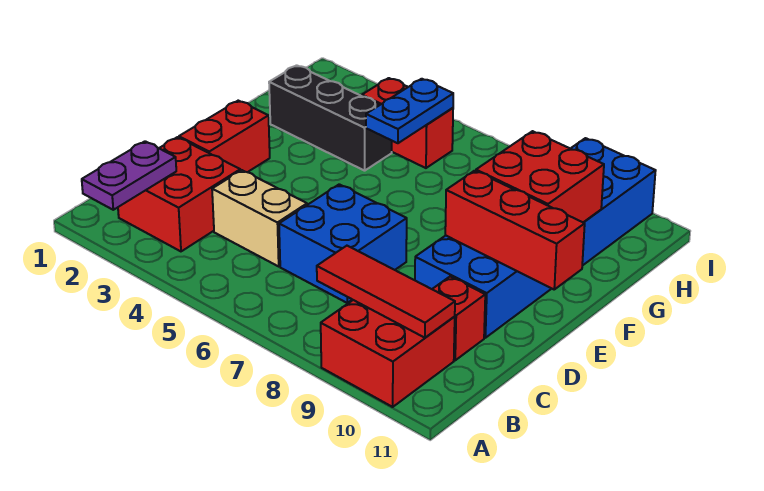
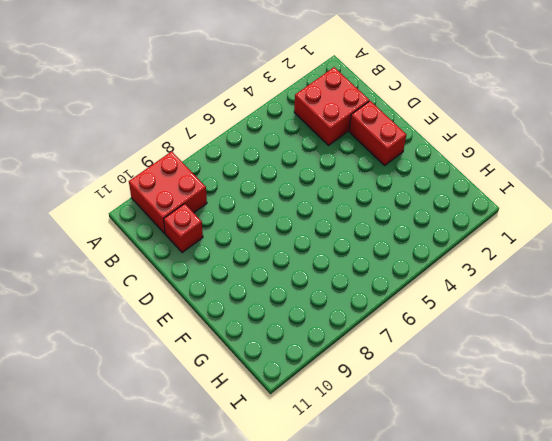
none -> tan brick C4:C5 level 1
none -> blue brick C6:D7 level 1
none -> blue brick D9:I10 level 1

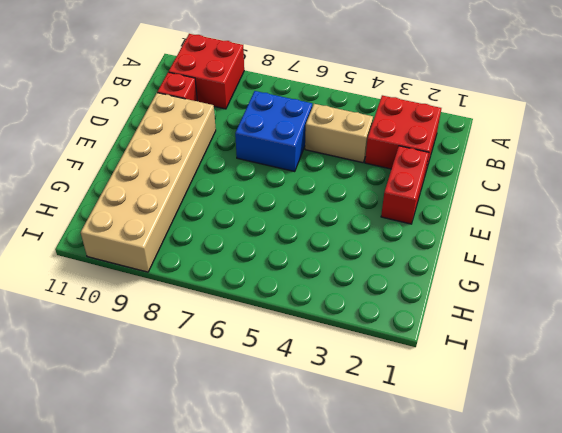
tan brick D9:I10 level 1 -> blue brick D9:I10 level 1
none -> black brick G2:G4 level 1
none -> red brick H4:H5 level 1
none -> purple plate A2:B2 level 2

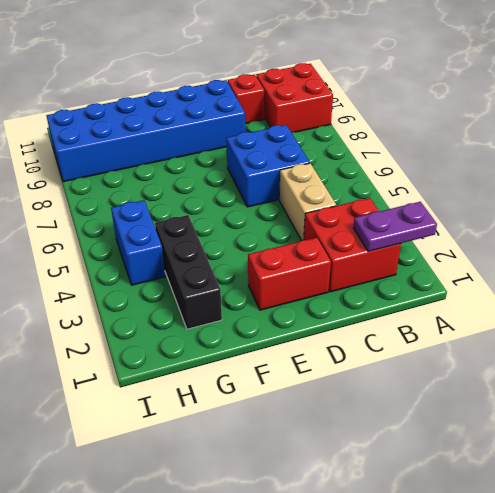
blue brick H4:H5 level 1 -> red brick H4:H5 level 1
none -> red tile B8:B10 level 2
none -> red brick E9:E11 level 2
none -> red brick F9:G10 level 2

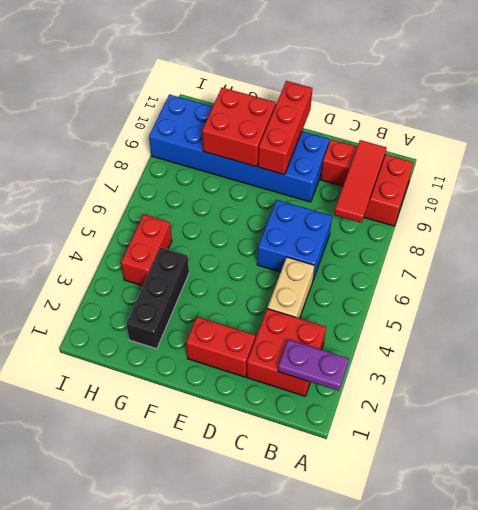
none -> blue plate G5:H5 level 2

